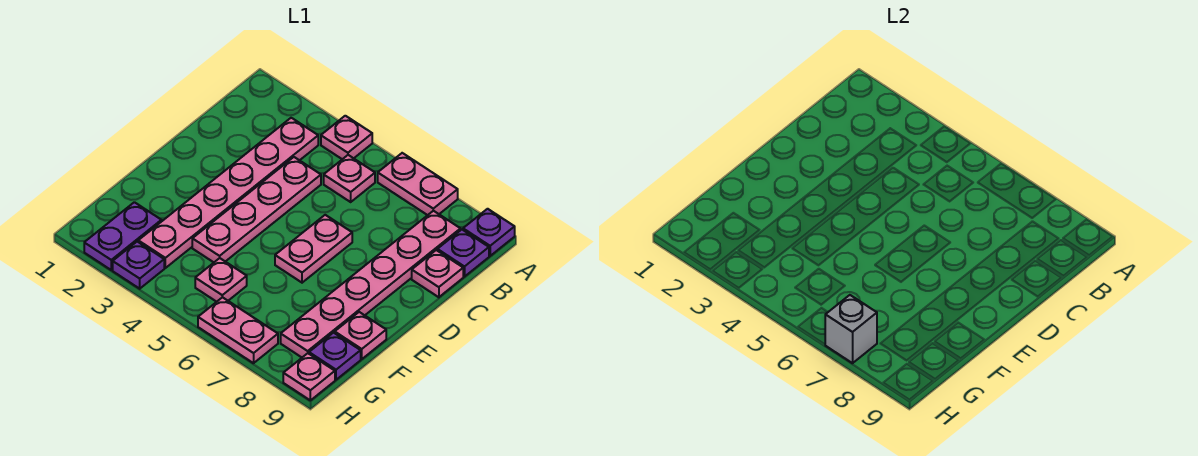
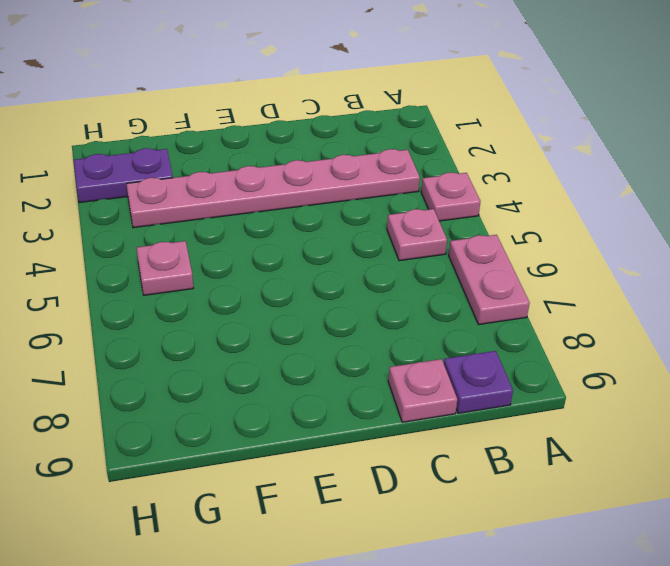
none -> purple plate A9 level 1
none -> pink plate B8:G8 level 1
none -> pink plate C4:F4 level 1

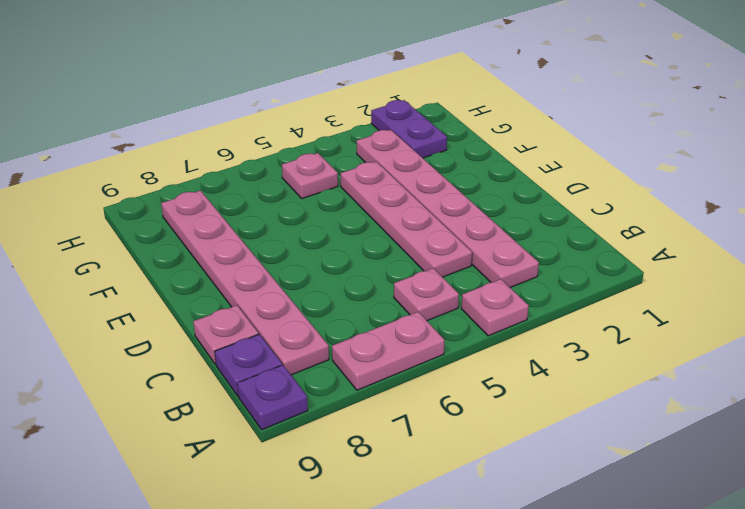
none -> pink plate D6:E6 level 1
none -> pink plate F9 level 1
none -> purple plate G9 level 1

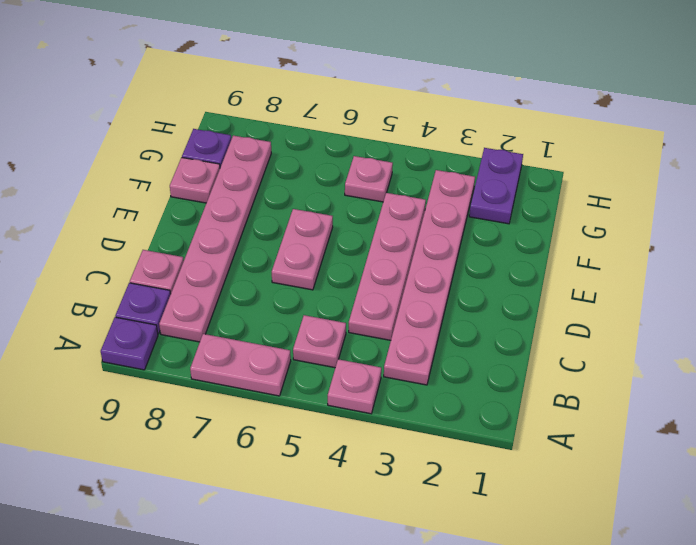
none -> purple plate H3 level 1
none -> pink plate H6:H7 level 1
none -> pink plate H9 level 1

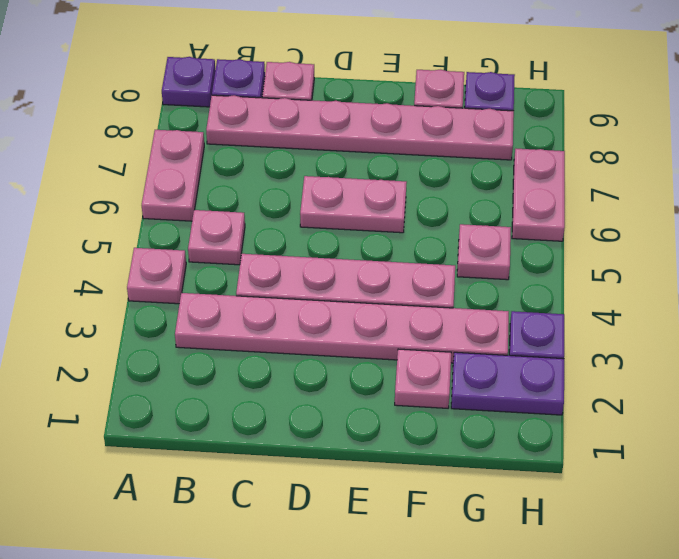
pink plate F2 level 1 -> pink plate H9 level 1
none -> grey brick H7 level 2

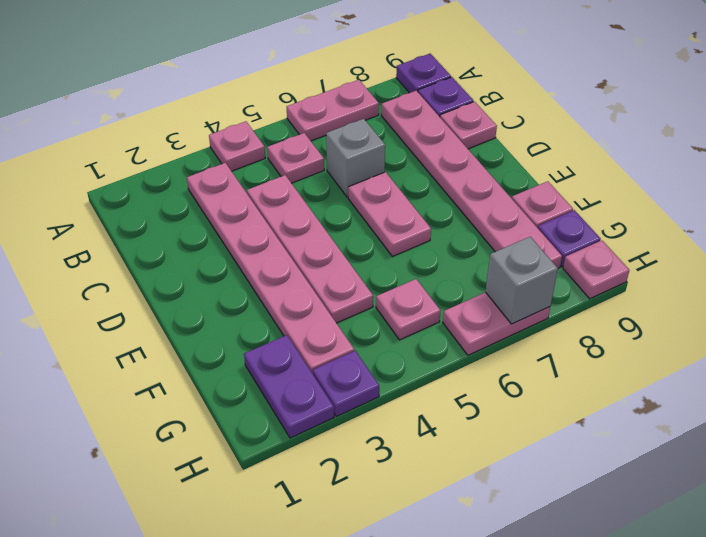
grey brick C6 level 1 -> none

